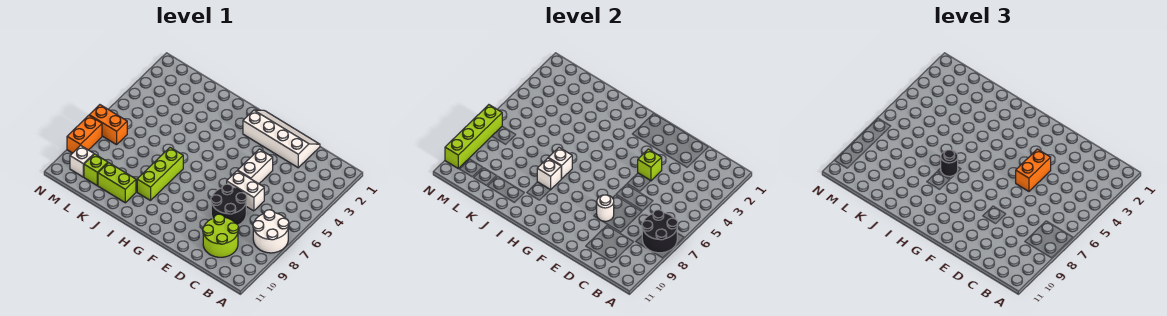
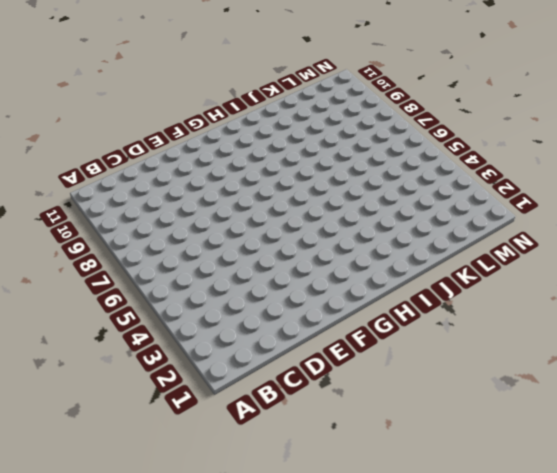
none -> white round brick A7:B8 level 1
none -> lime round brick C9:D10 level 1
none -> white slope D1:G2 level 1 top 2

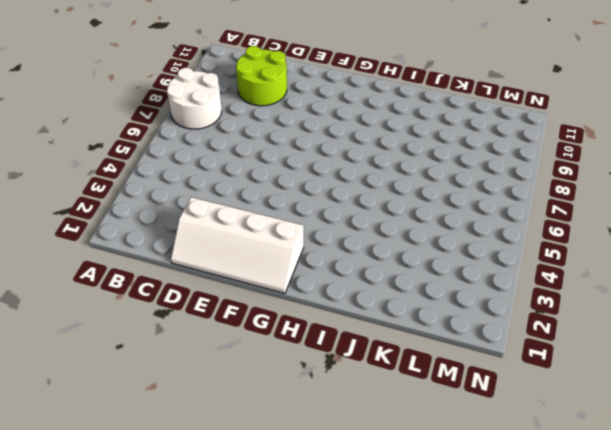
none -> white brick D6:E6 level 1
none -> black round brick D7:E8 level 1
none -> white brick E4:E5 level 1

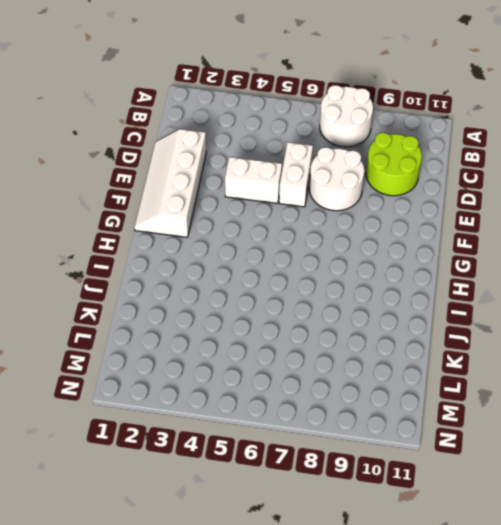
white round brick D7:E8 level 1 -> black round brick D7:E8 level 1
none -> lime brick I7:I9 level 1
none -> lime brick J10:K10 level 1
none -> lime brick L10 level 1

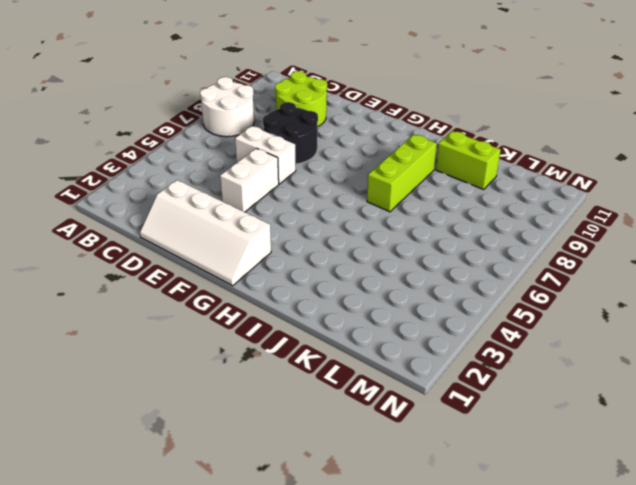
none -> lime brick L10 level 1
none -> orange brick M7:N7 level 1
none -> white brick M10 level 1

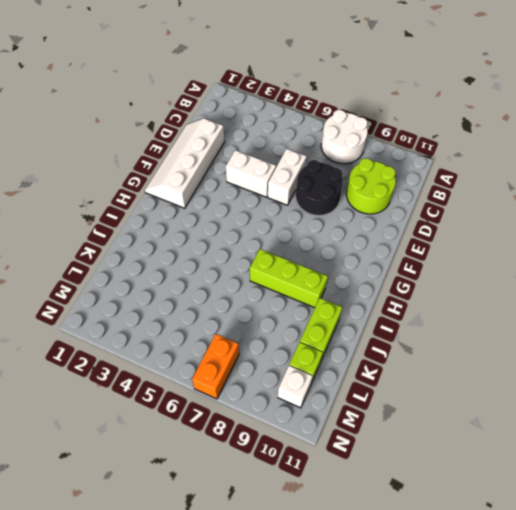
none -> orange brick N8:N9 level 1
none -> black round brick A7:B8 level 2
none -> lime brick E4 level 2

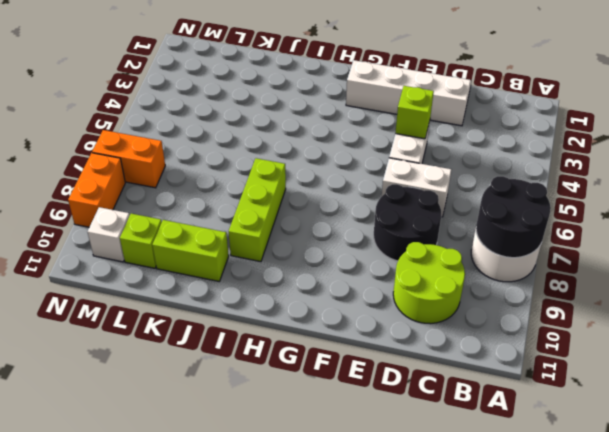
none -> white round brick E8 level 2
none -> white brick I7 level 2
none -> white brick I8 level 2

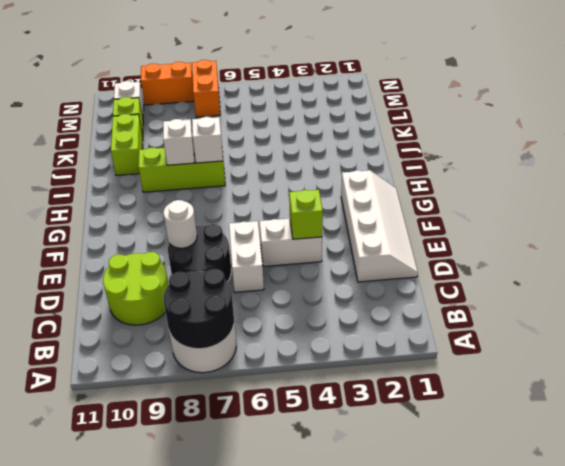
none -> lime brick N7:N10 level 2
none -> orange brick E4:E5 level 3
none -> black round brick I7 level 3

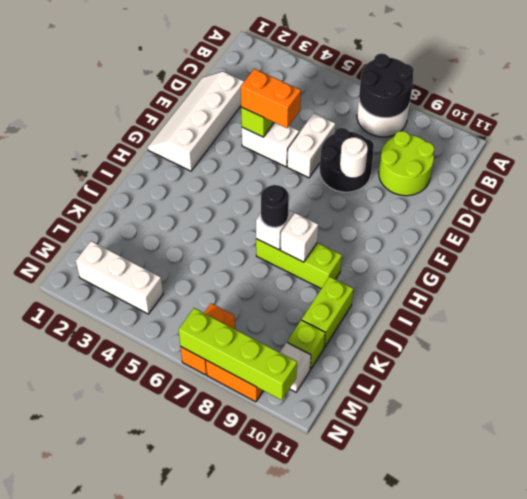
white brick M2:M4 level 1 -> none

